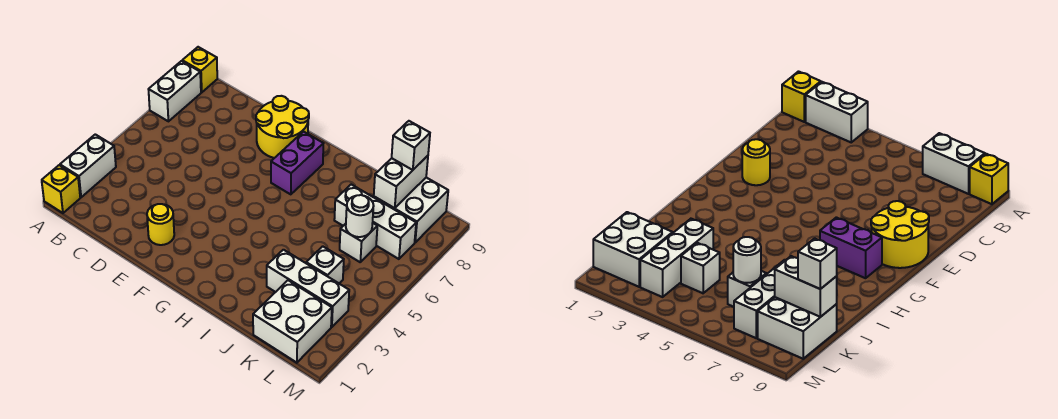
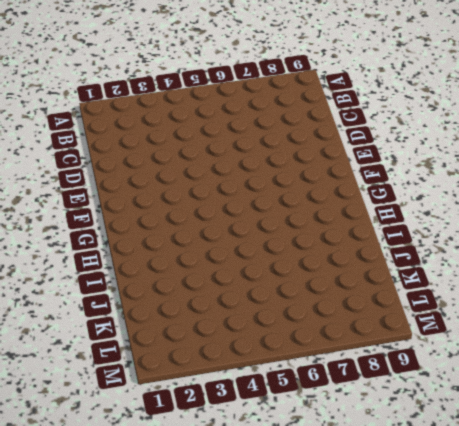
none -> yellow brick A1 level 1
none -> white brick A2:A3 level 1
none -> white brick A7:A8 level 1

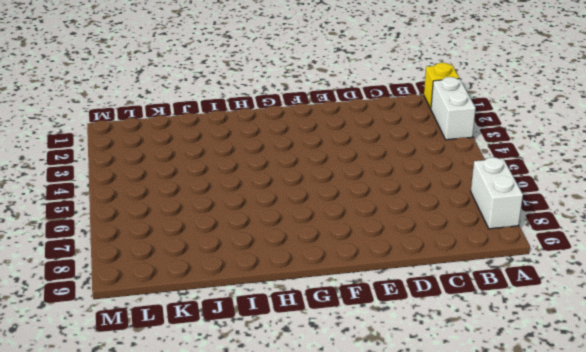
none -> yellow brick A9 level 1
none -> yellow round brick E2 level 1
none -> yellow round brick E8:F9 level 1

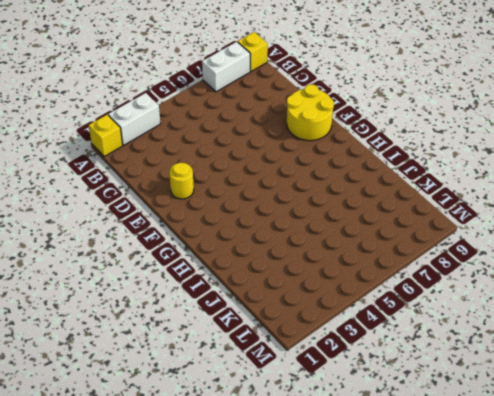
none -> purple brick G7:G8 level 1
none -> white brick J3:L3 level 1
none -> white brick J7:L7 level 1

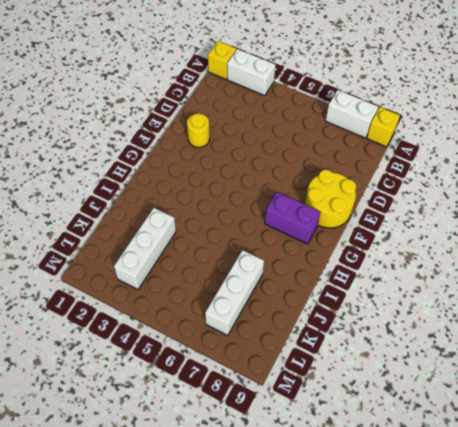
none -> white brick K1:L2 level 1
none -> white brick K4 level 1
none -> white brick K6 level 1

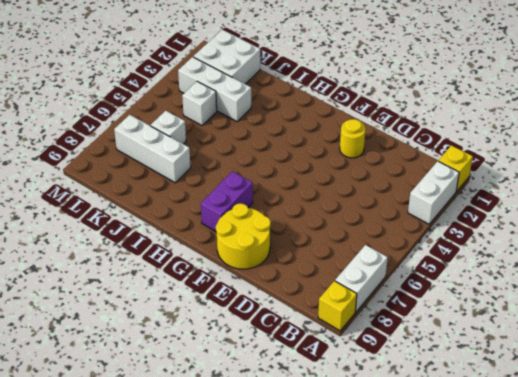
none -> white brick K8:L9 level 1
none -> white round brick K6 level 2
none -> white brick K8:K9 level 2

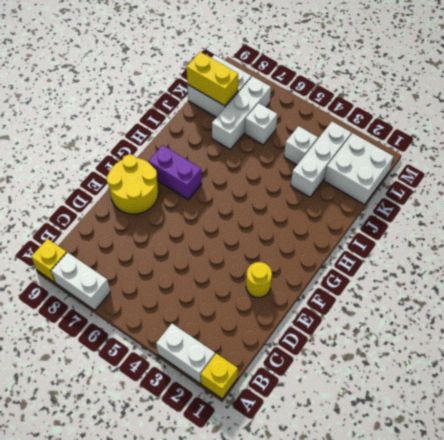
yellow brick K8:K9 level 2 -> white brick K8:K9 level 2
none -> white round brick K6 level 2
none -> white brick K9 level 3

